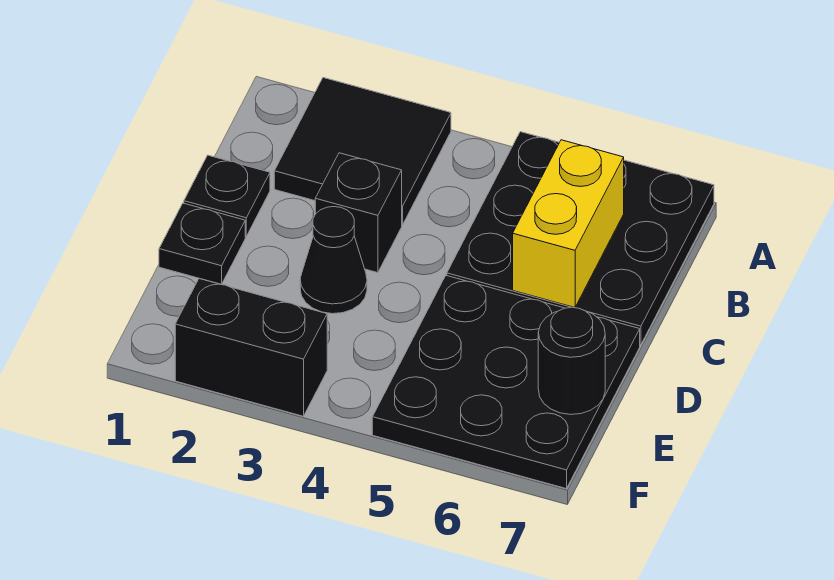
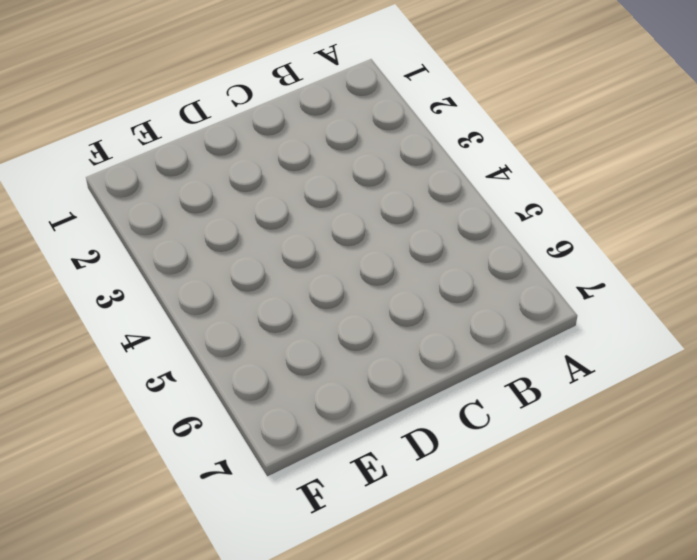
none -> black tile A2:B3 level 1
none -> black plate A5:C7 level 1

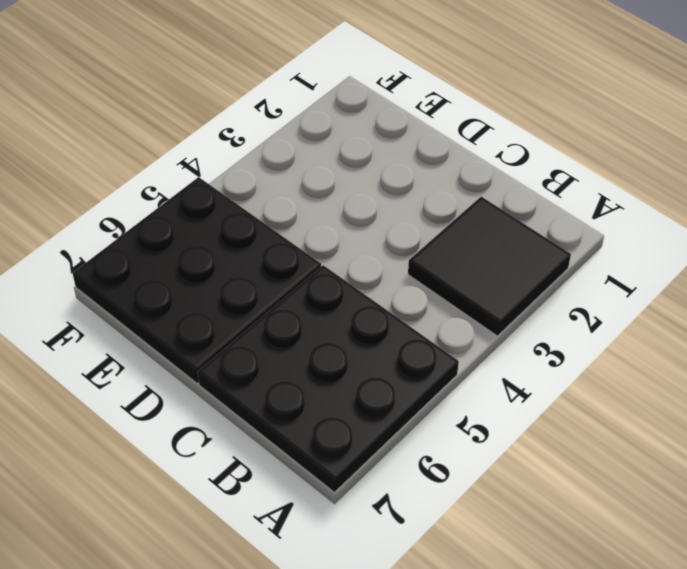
none -> black plate C1 level 1
none -> black brick C3 level 1

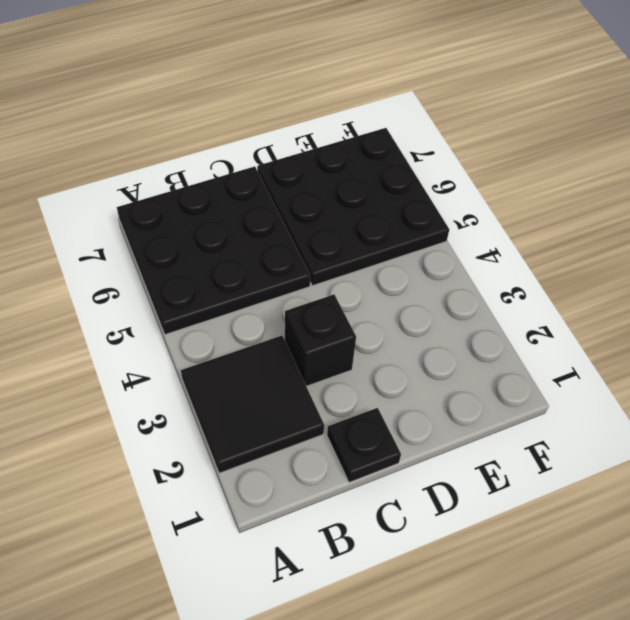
none -> black plate D1 level 1
none -> black cone D3 level 1

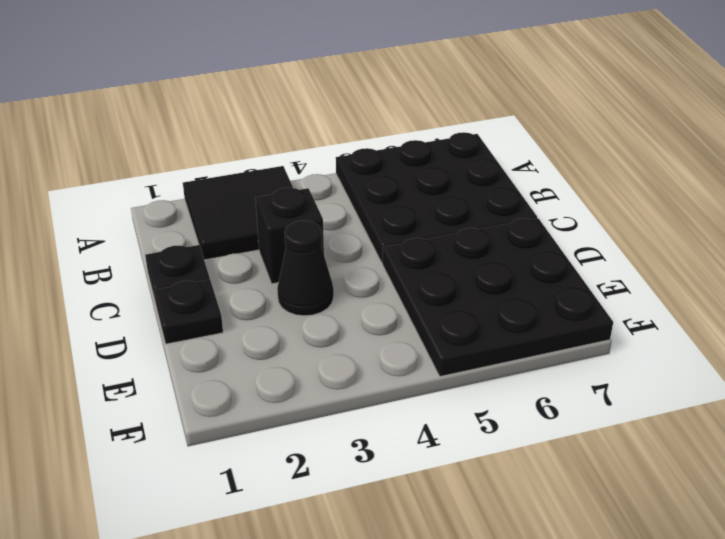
none -> black brick F2:F3 level 1
none -> yellow brick B6:C6 level 2

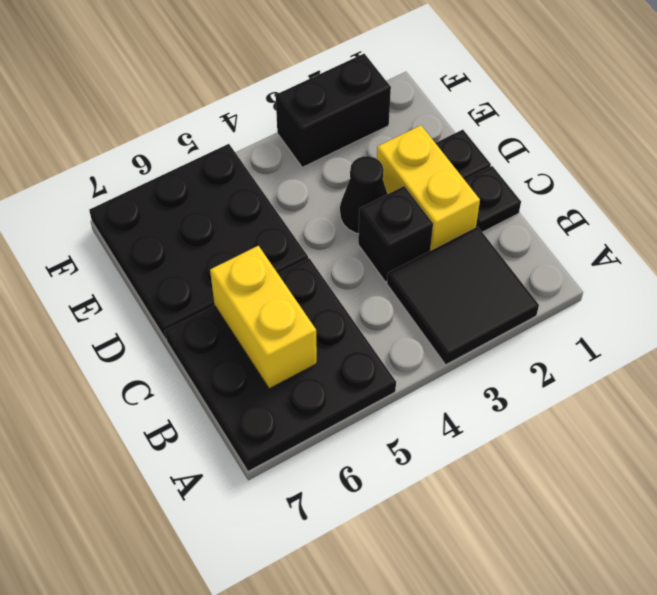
yellow brick C2:D2 level 1 -> none
none -> black round brick E7 level 2

